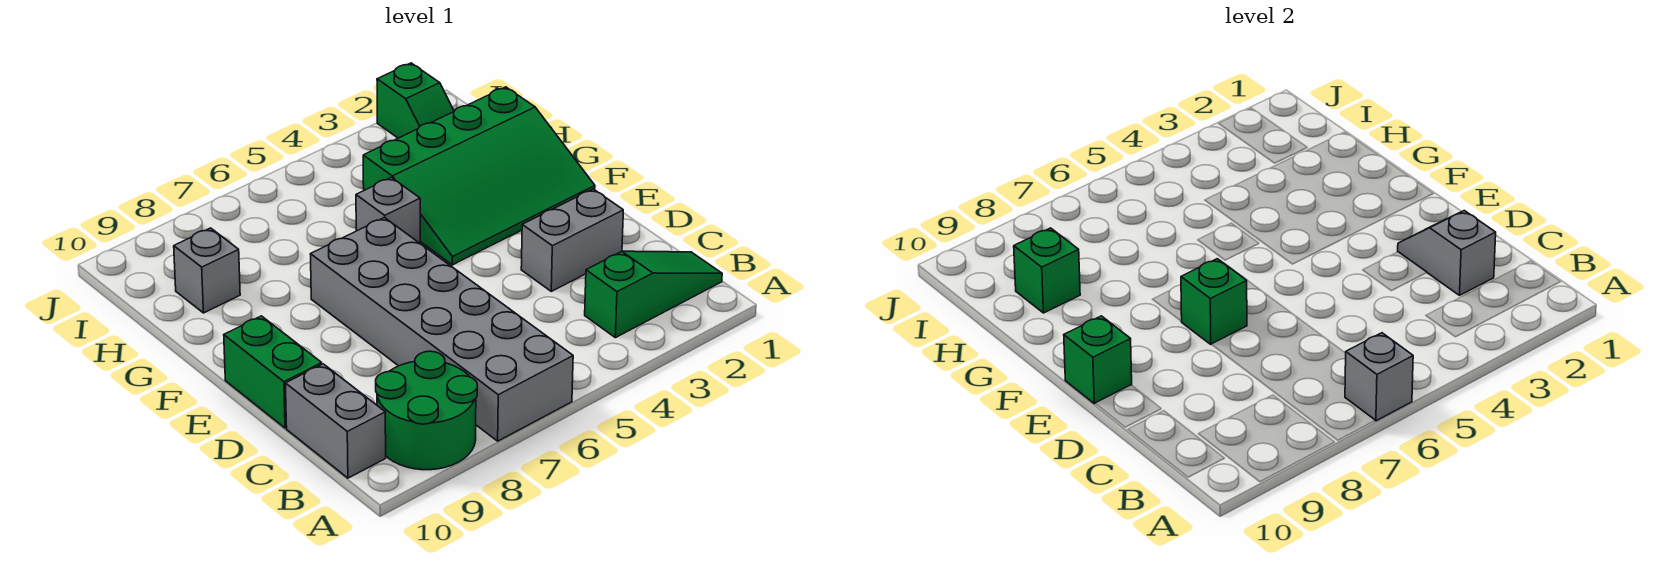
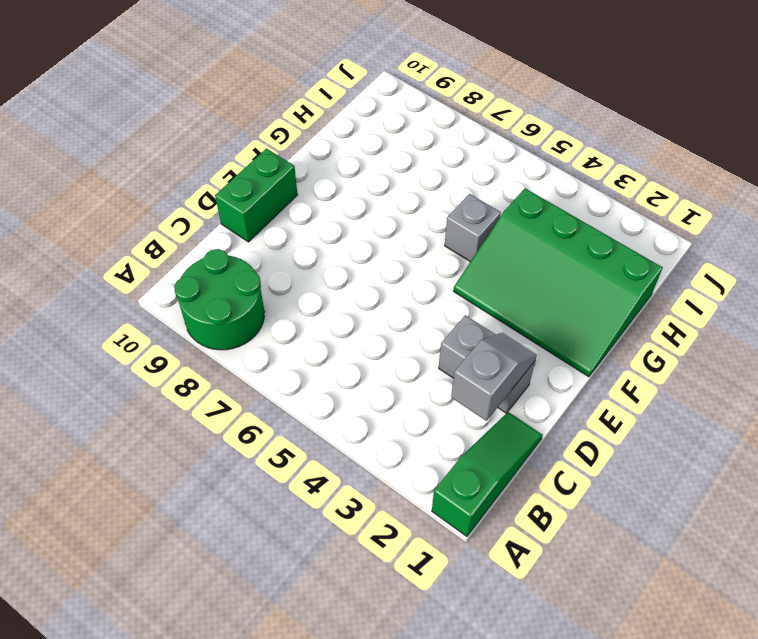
green slope A1:C1 level 1 top A -> green slope B1:B3 level 1 top 3
none -> grey brick A6:F7 level 1
none -> grey brick B10:C10 level 1
none -> grey brick H9 level 1

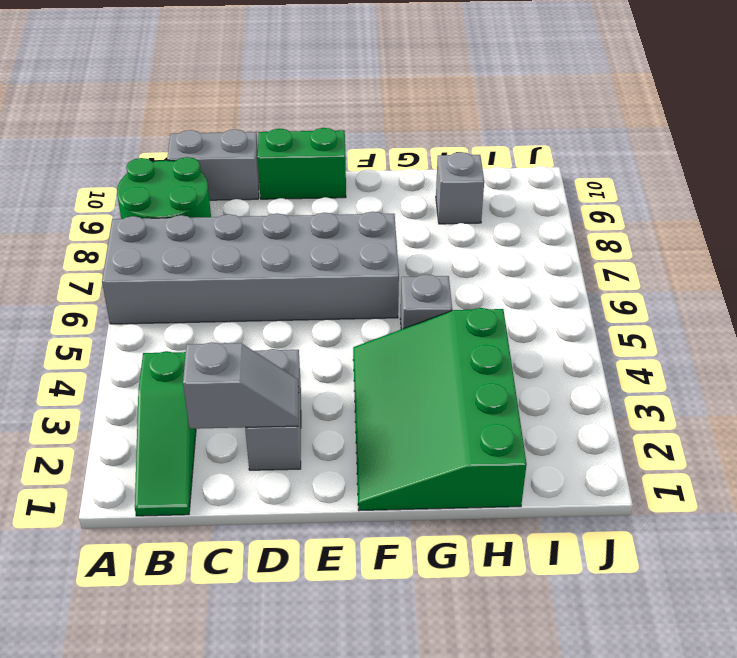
none -> green slope I2:J2 level 1 top J
none -> grey brick A6 level 2
none -> green brick E7 level 2

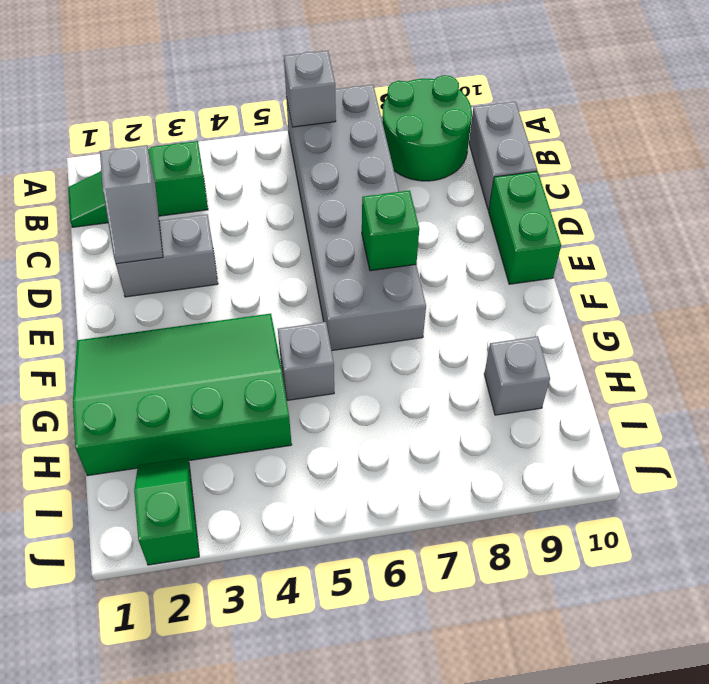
none -> green brick E10 level 2
none -> green brick H9 level 2

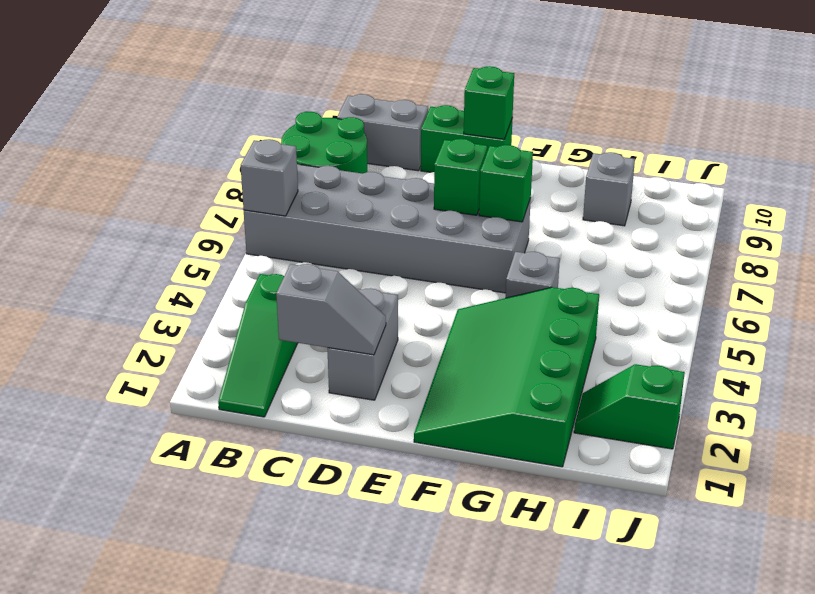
green brick F7 level 2 -> green brick H9 level 2

